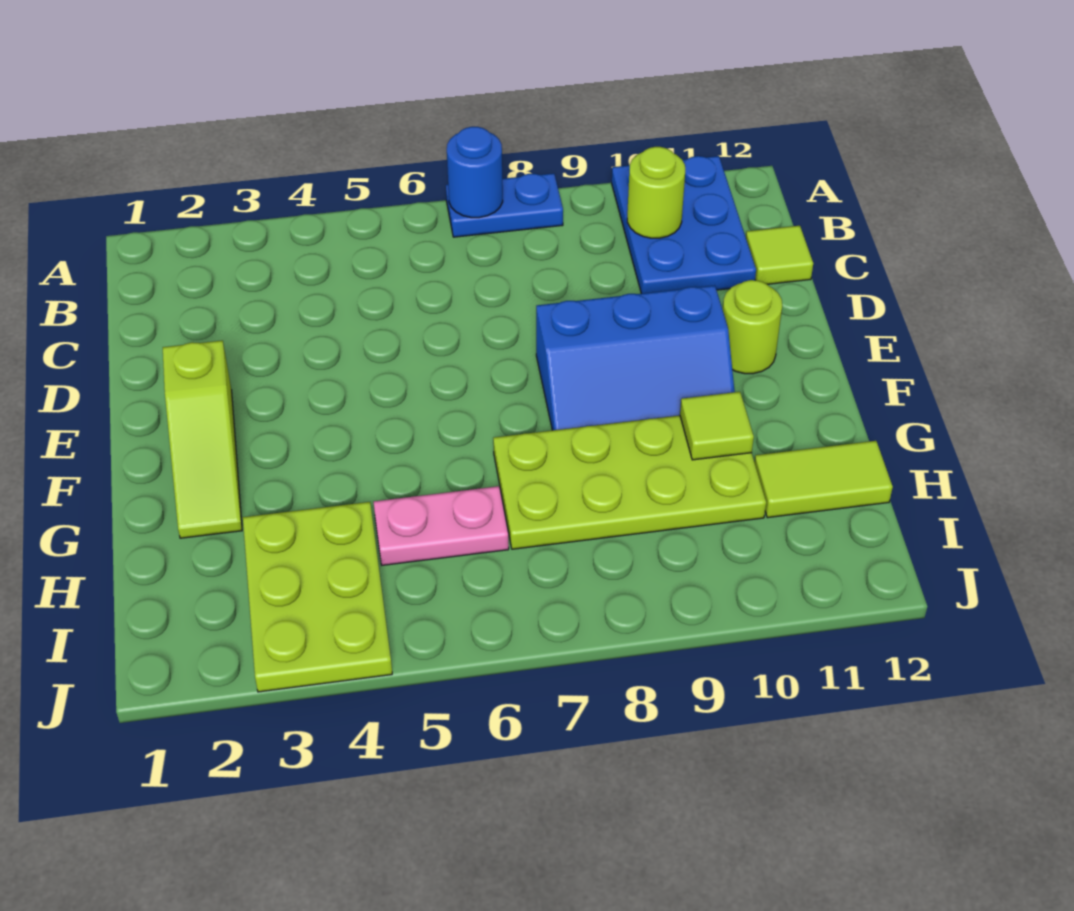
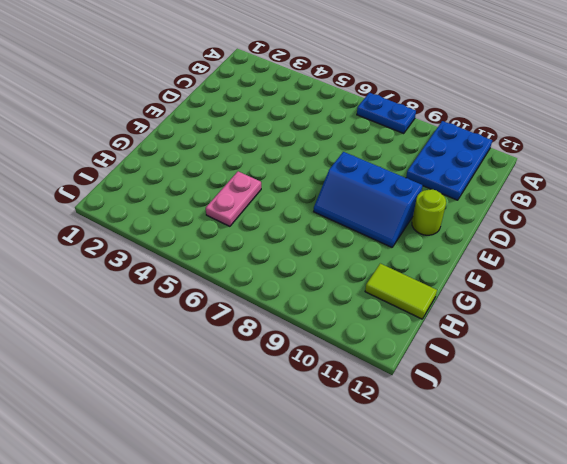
pink plate G5:H5 level 1 -> pink plate H5:H6 level 1
none -> lime tile C12 level 1
none -> lime slope E2:G2 level 1 top E
none -> lime plate G7:H10 level 1

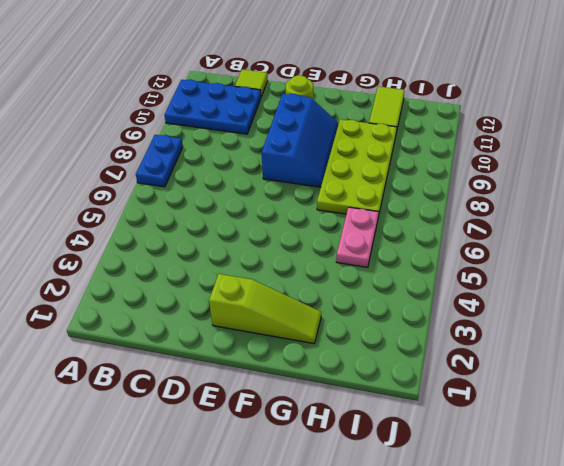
none -> lime plate H3:J4 level 1
none -> blue round brick A7 level 2
none -> lime round brick B10 level 2

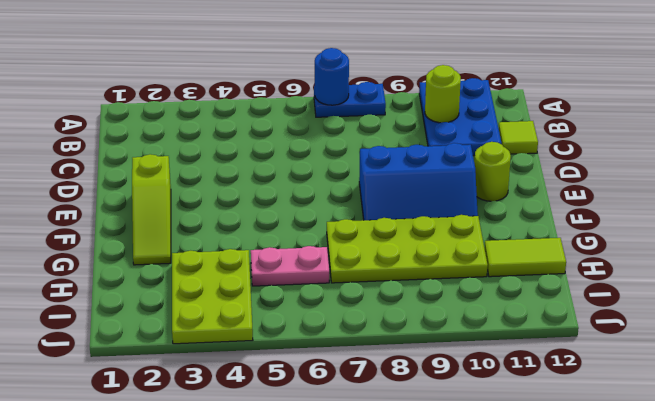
none -> lime tile G10 level 2

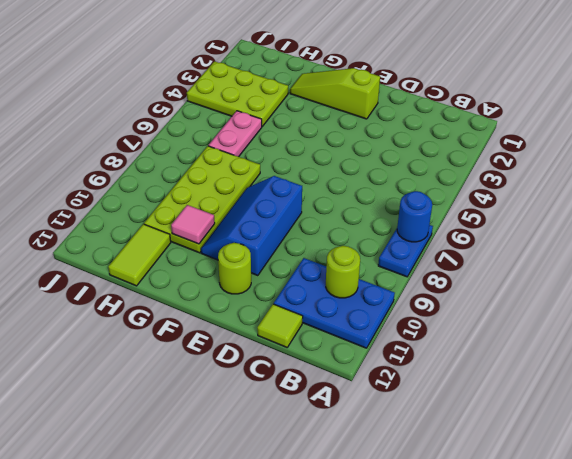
pink tile G10 level 2 -> lime tile G10 level 2

